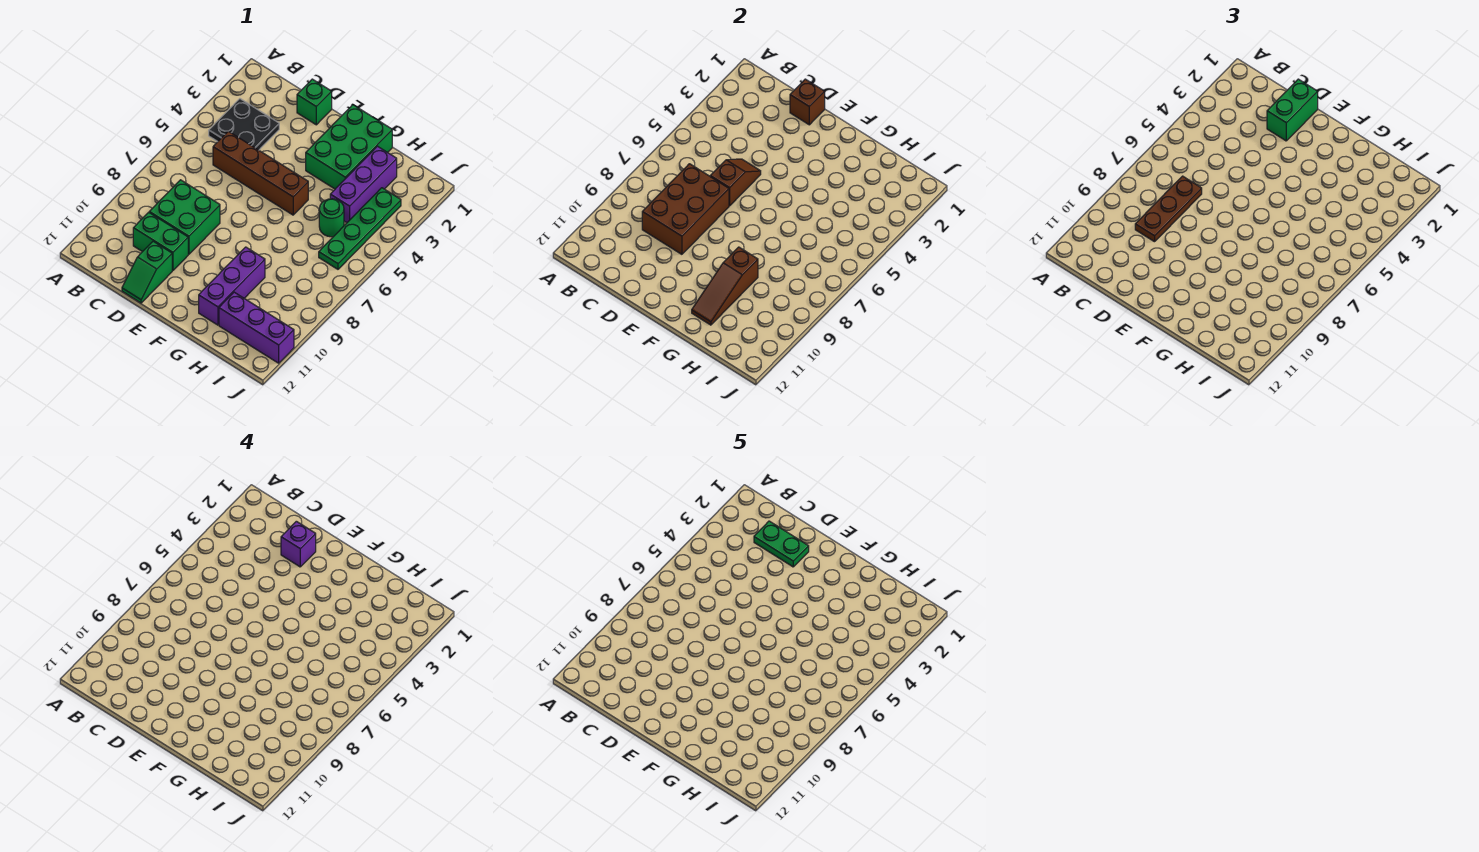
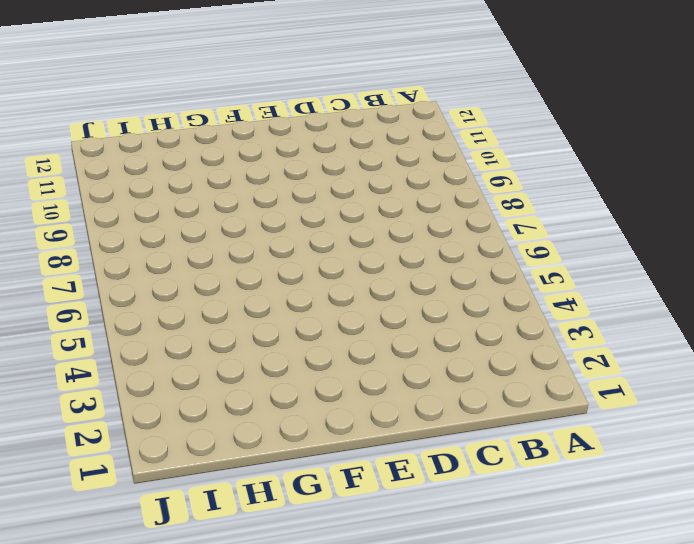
none -> black plate B3:C4 level 1
none -> brown brick C5:F5 level 1
none -> green brick C8:D9 level 1

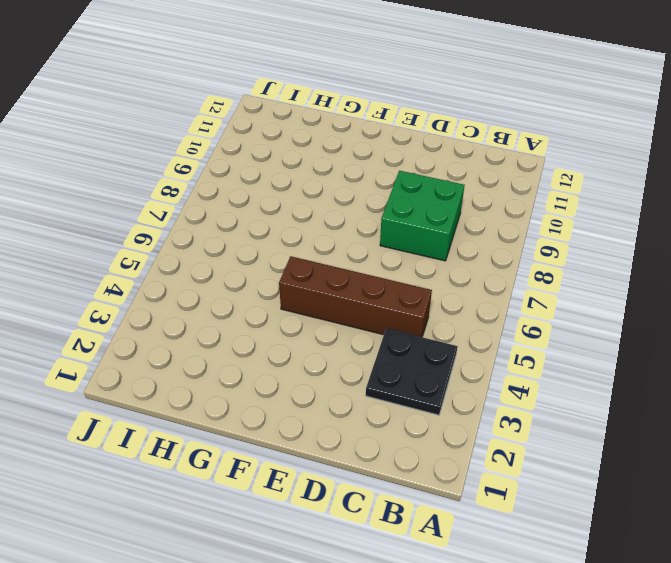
none -> green brick C10:D10 level 1
none -> green brick D1 level 1
none -> green slope D11:D12 level 1 top 11

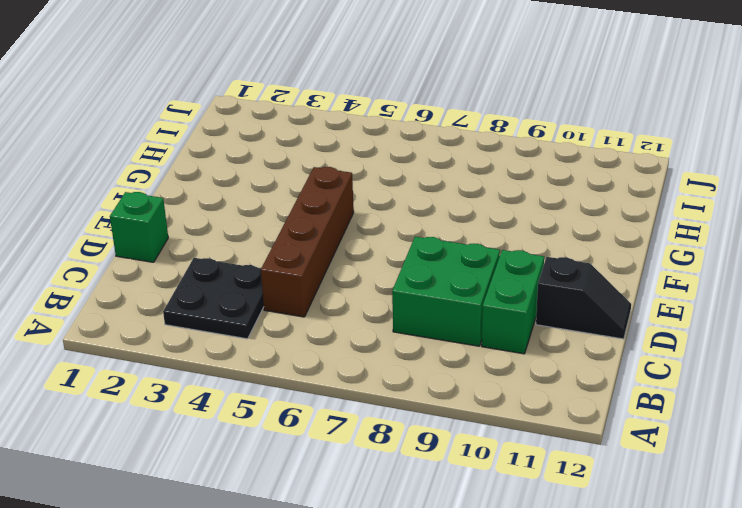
black slope D11:D12 level 1 top 11 -> green slope D11:D12 level 1 top 11
none -> green brick F1:G3 level 1
none -> purple brick G9:G11 level 1
none -> purple brick H2:H4 level 1

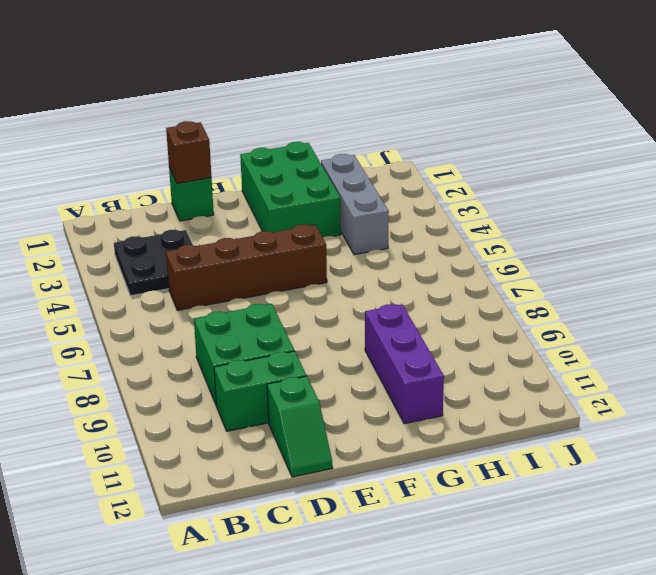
grey brick H2:H4 level 1 -> purple brick H2:H4 level 1
none -> green round brick H5 level 1
none -> purple brick H11:J11 level 1
none -> green plate I3:I6 level 1

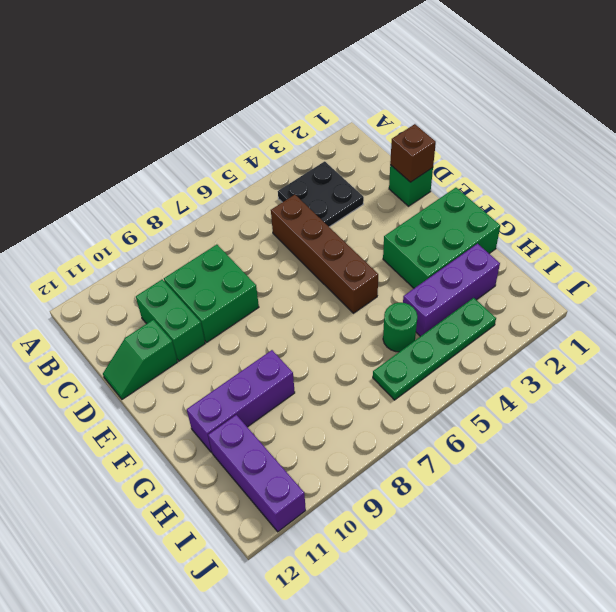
none -> brown brick C7:D9 level 2
none -> brown slope D5:D6 level 2 top 6
none -> brown slope G9:G11 level 2 top 9

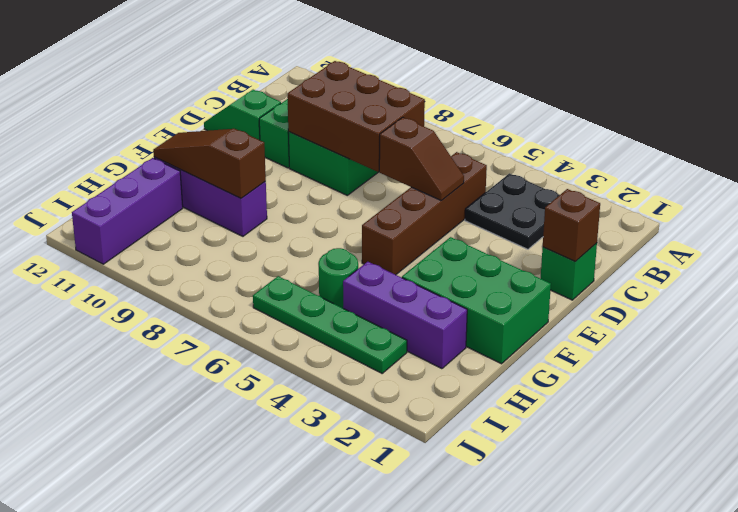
none -> brown plate C7:C9 level 3
none -> green brick D1:D2 level 3
none -> purple brick D2 level 4

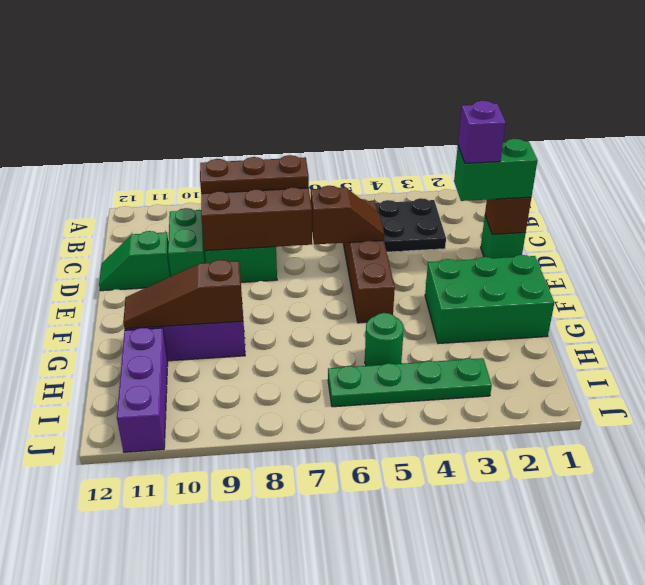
none -> purple brick H2:H4 level 1
none -> green plate C2:D2 level 5

